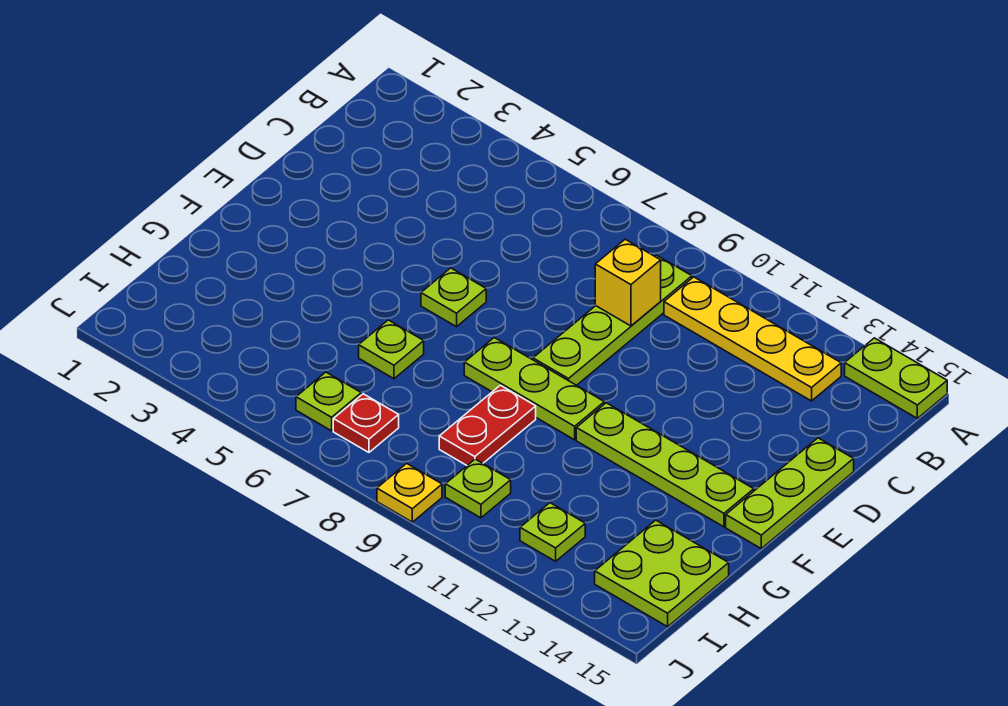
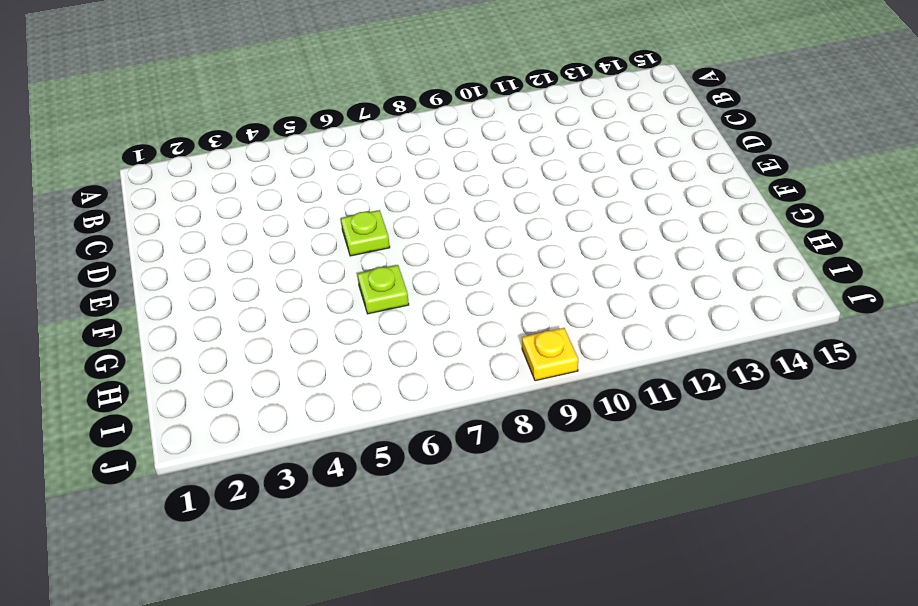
none -> lime plate A14:A15 level 1
none -> lime plate B9:E9 level 1
none -> yellow plate B10:B13 level 1

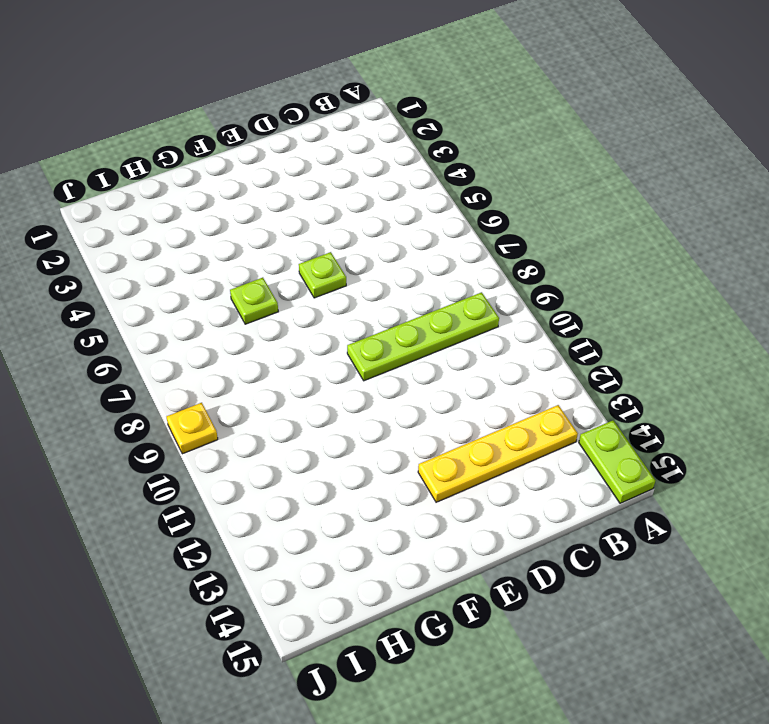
yellow plate B13:E13 level 1 -> yellow plate B10:B13 level 1
none -> lime plate D15:F15 level 1
none -> lime plate F8:F10 level 1
none -> lime plate F11:F14 level 1

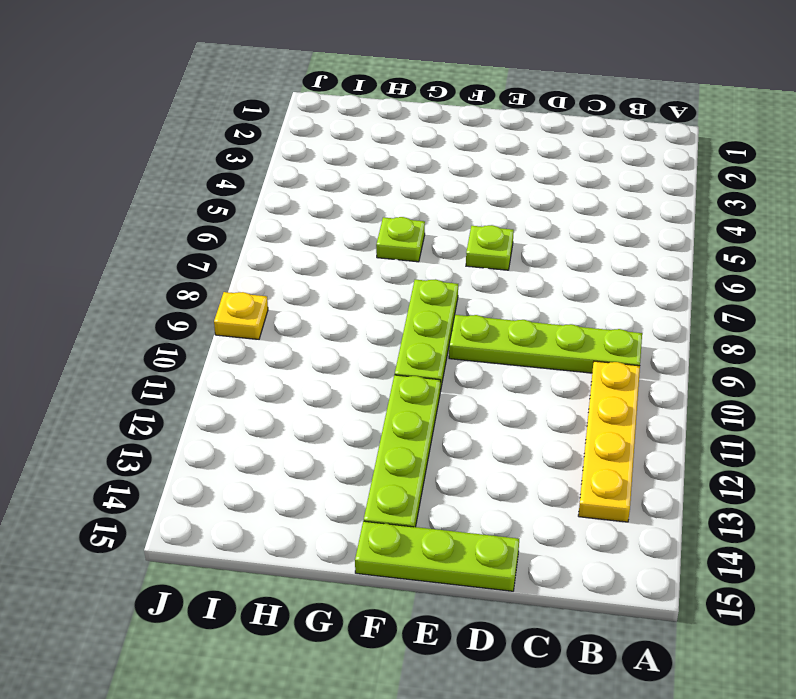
none -> lime plate A14:A15 level 1
none -> red plate G9:H9 level 1
none -> lime plate H14:I15 level 1

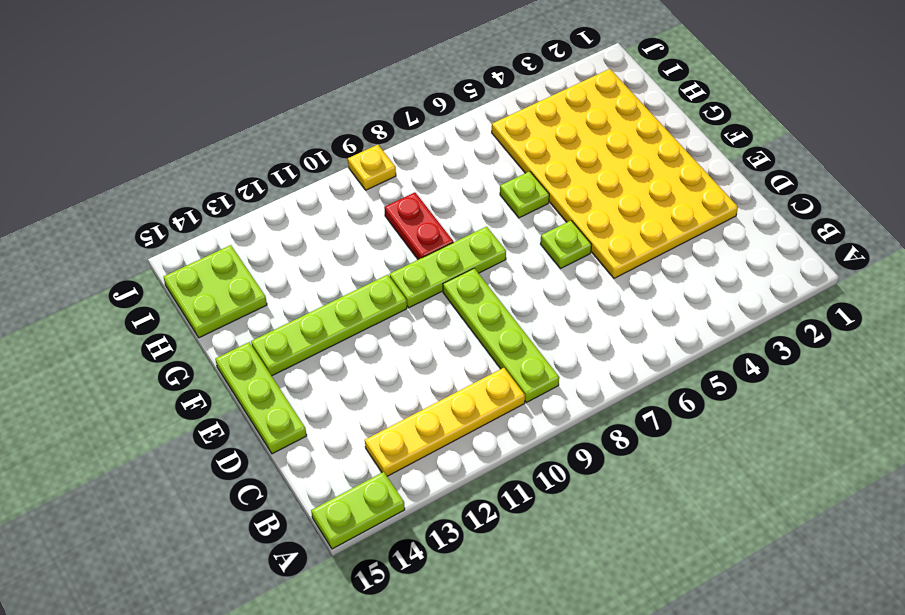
yellow plate D2:I5 level 1 -> none
none -> lime plate I6 level 1
none -> red plate I7 level 1
none -> lime plate I10 level 1

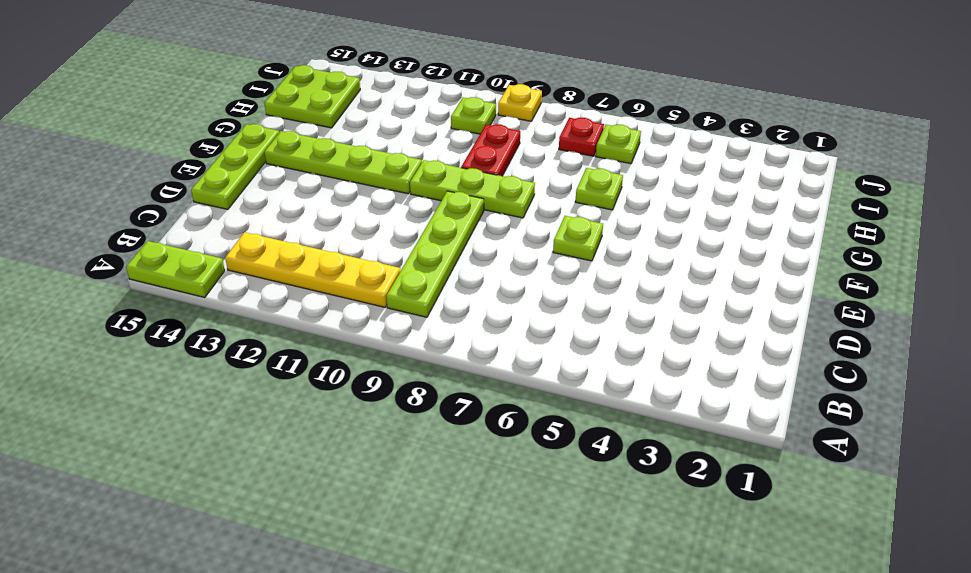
none -> lime plate I12 level 1
none -> yellow brick C9 level 2

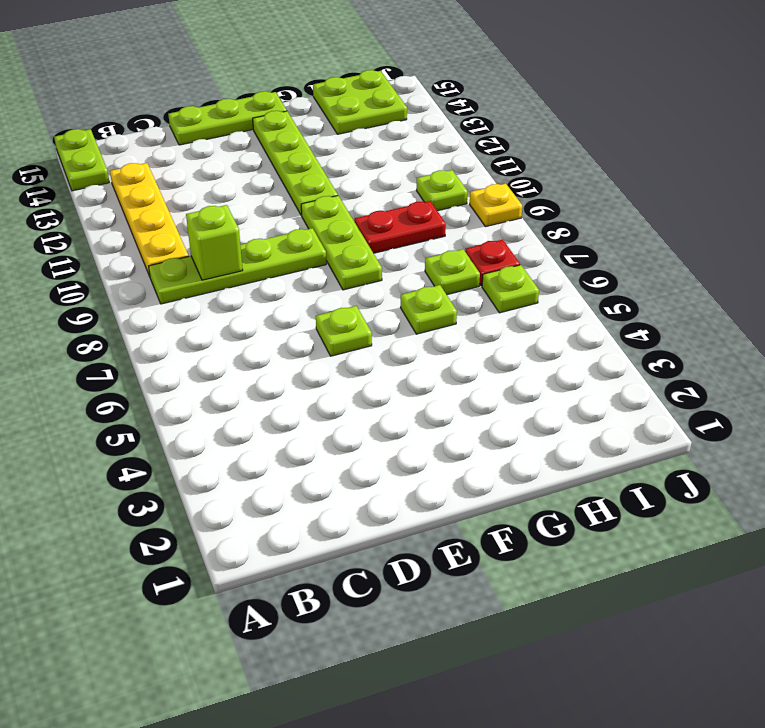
lime brick C9 level 2 -> yellow brick C9 level 2
lime plate H7 level 1 -> lime plate I12 level 1

